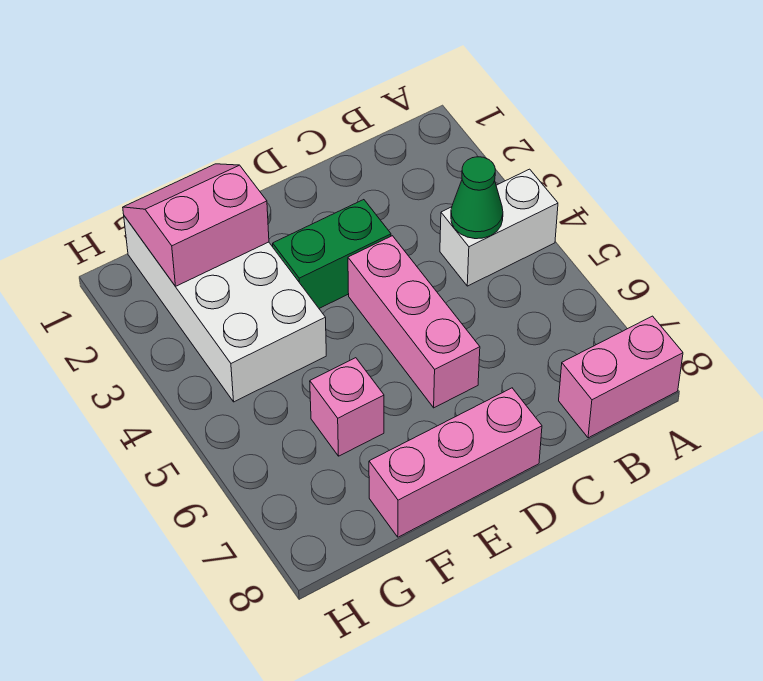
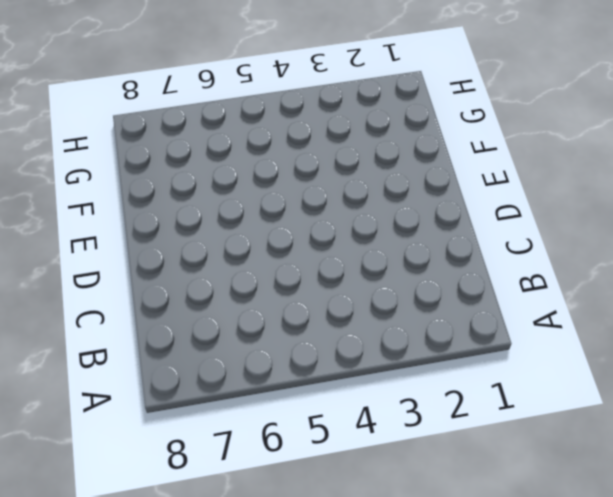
none -> white brick A4:B4 level 1
none -> pink brick A8:B8 level 1

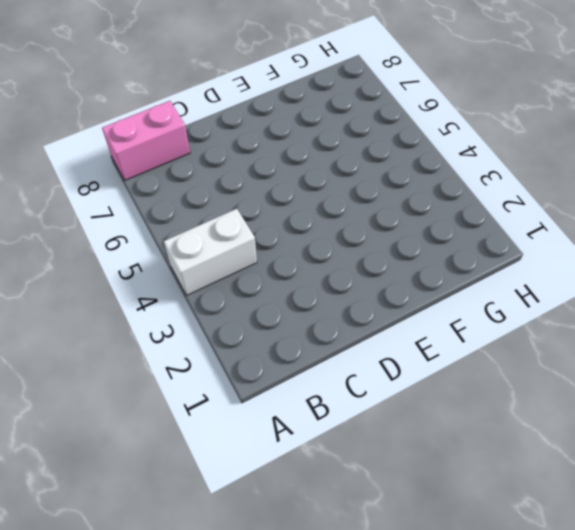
none -> green brick D3:E3 level 1
none -> pink brick D4:D6 level 1

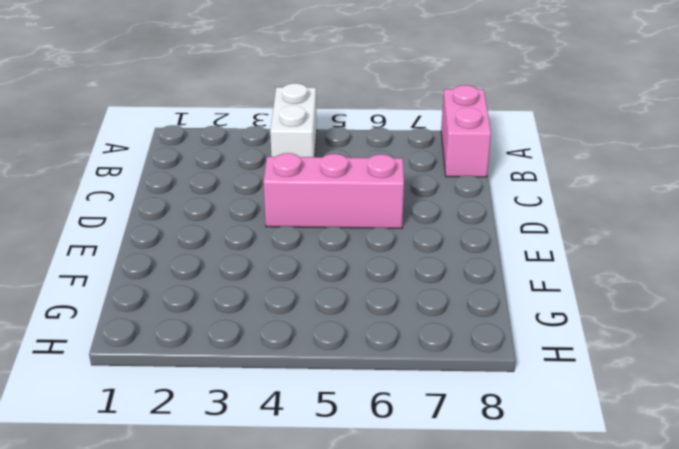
none -> green brick D3:E3 level 1
none -> pink brick D8:F8 level 1

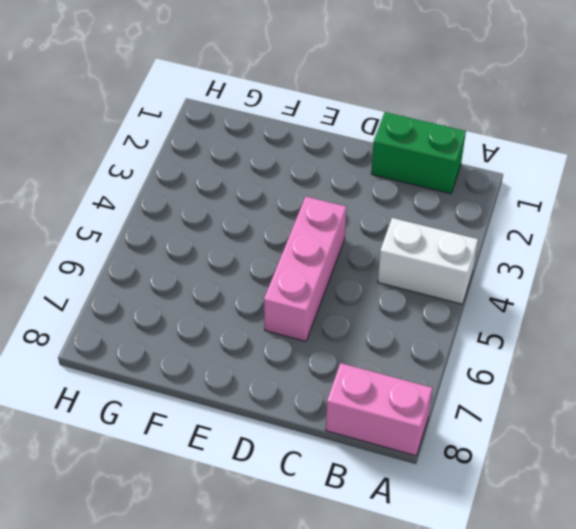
green brick B1:C1 level 1 -> green brick D3:E3 level 1
none -> pink brick D8:F8 level 1
none -> white brick F1:G4 level 1

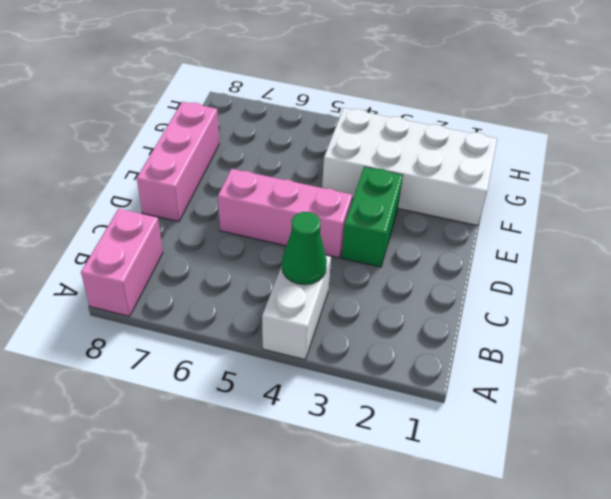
none -> pink brick F6 level 1
none -> pink slope F1:G2 level 2 top 2

